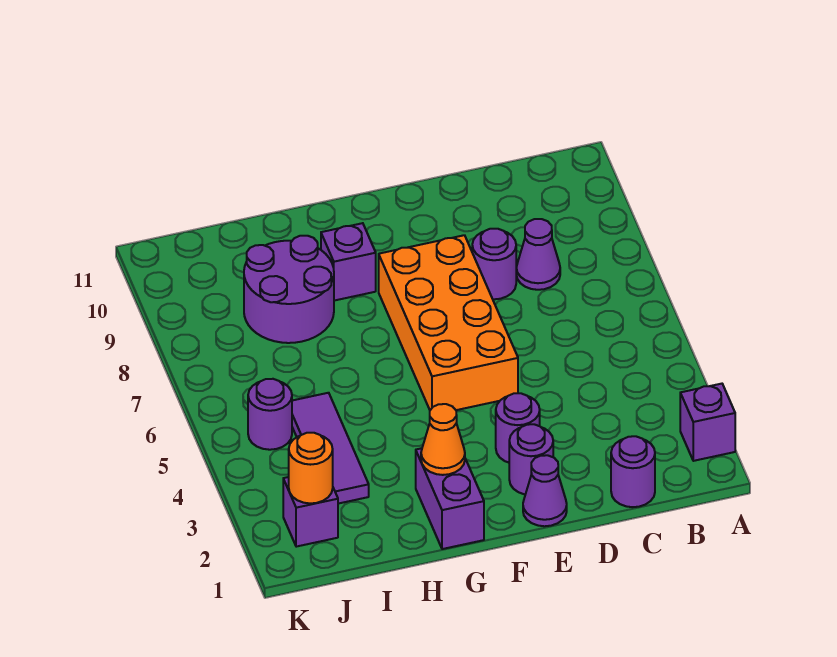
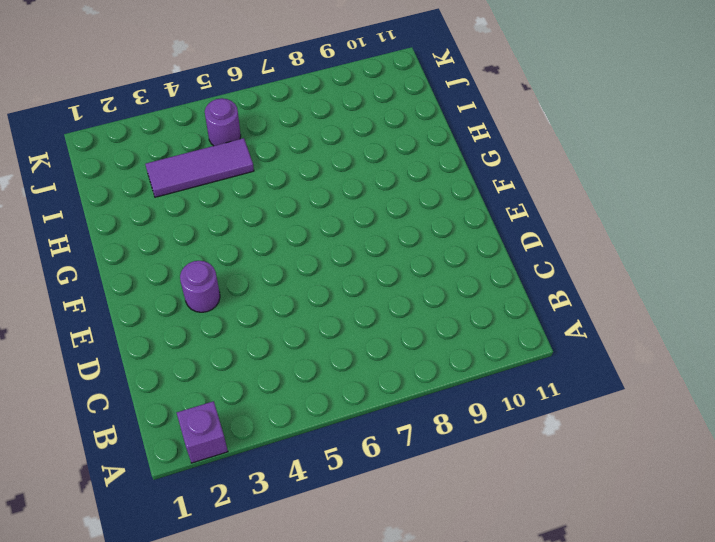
none -> purple round brick C1 level 1
none -> purple cone C8 level 1
none -> purple round brick D8 level 1

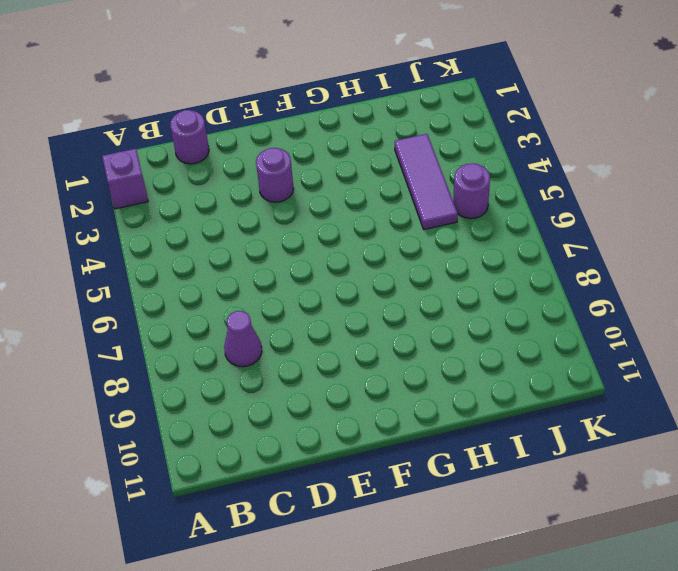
none -> purple round brick D8 level 1
none -> purple cone E1 level 1
none -> purple round brick E2 level 1

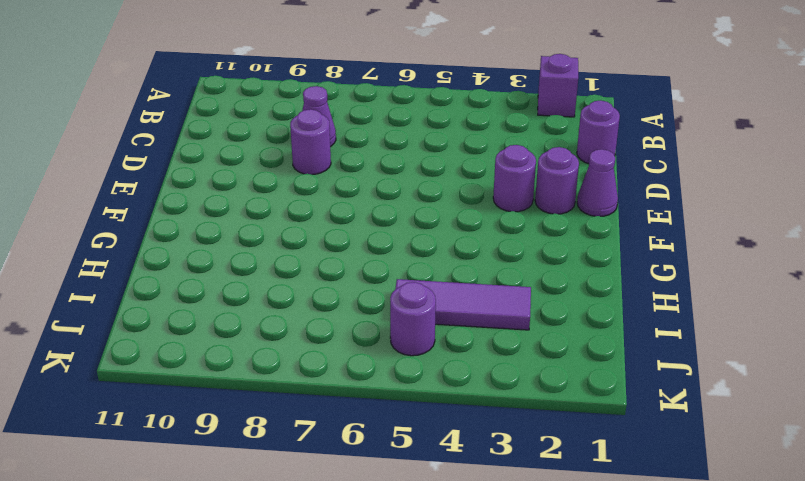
none -> orange brick E5:F8 level 1
none -> purple brick G1:G2 level 1
none -> purple brick G9 level 1

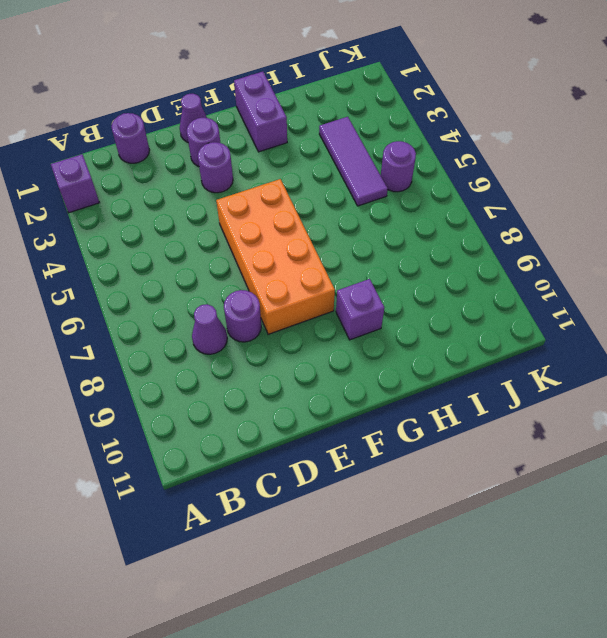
none -> purple round brick H8:I9 level 1
none -> purple brick J2 level 1
none -> orange cone G2 level 2

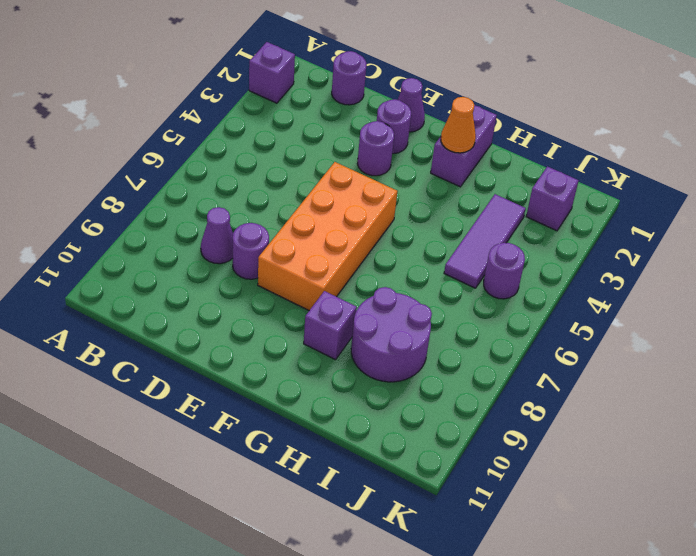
none -> orange round brick J2 level 2

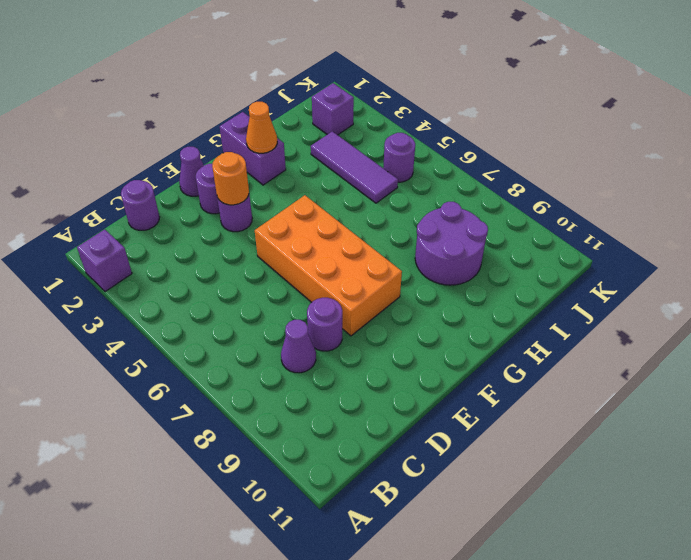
orange round brick E3 level 2 -> orange round brick J2 level 2
none -> purple brick G9 level 1

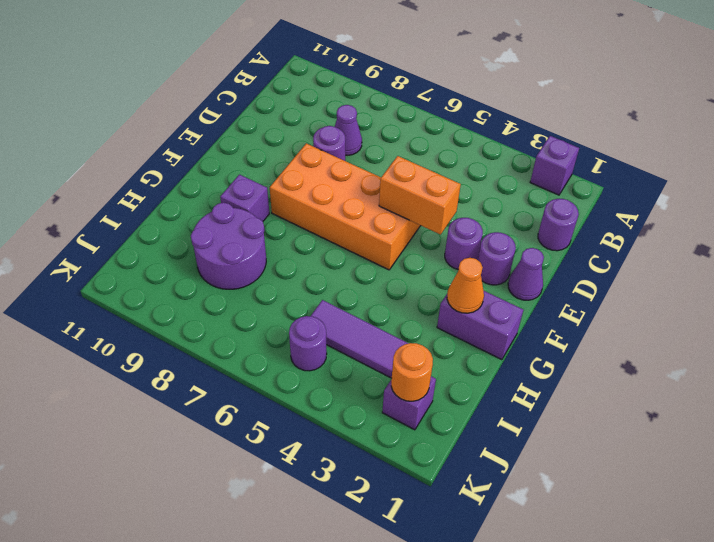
orange brick E4:E5 level 2 -> none

